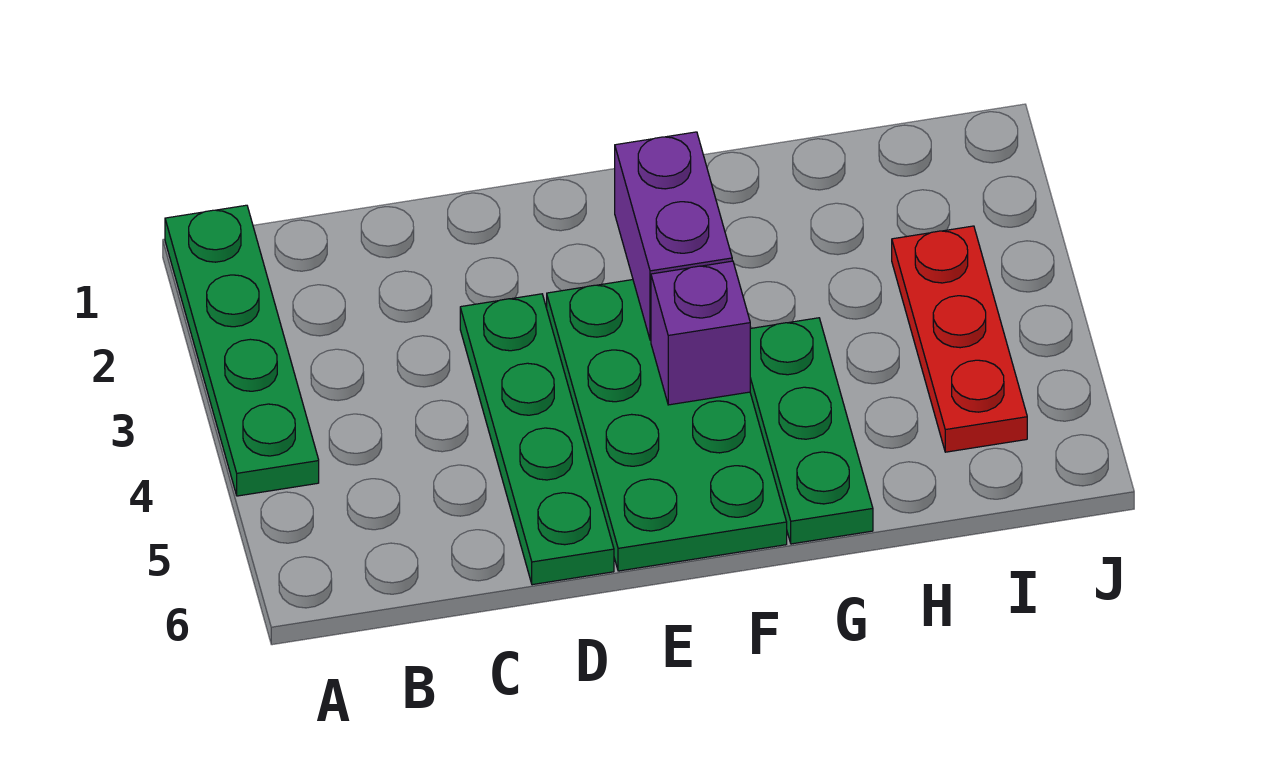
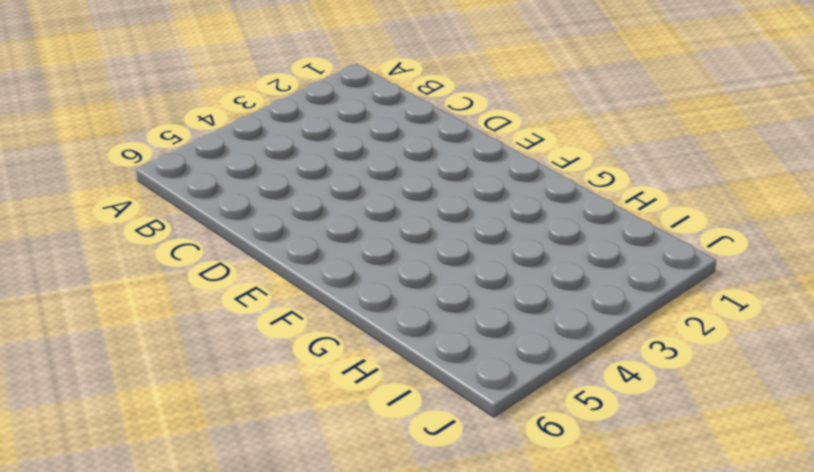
none -> green plate A1:A4 level 1
none -> green plate D3:D6 level 1

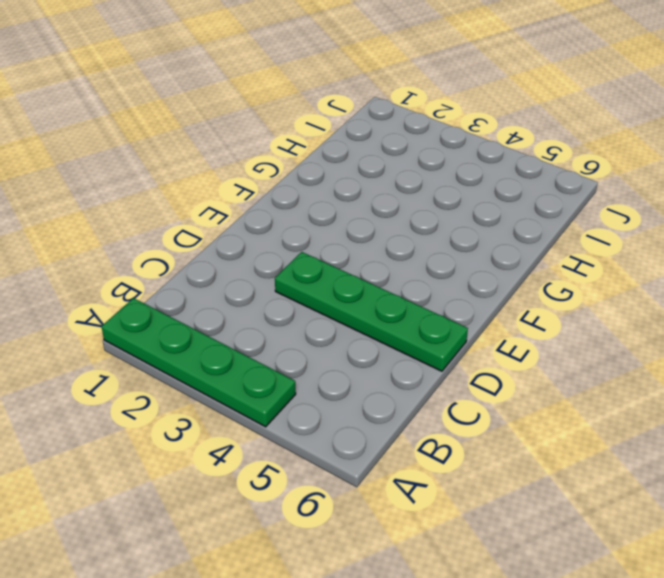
none -> green plate E3:F6 level 1
none -> green plate G4:G6 level 1

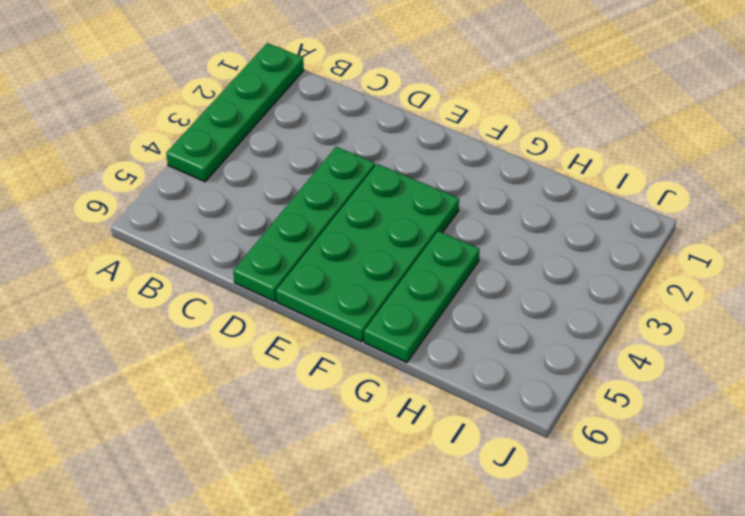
none -> red plate I3:I5 level 1
none -> purple brick F2:F3 level 2

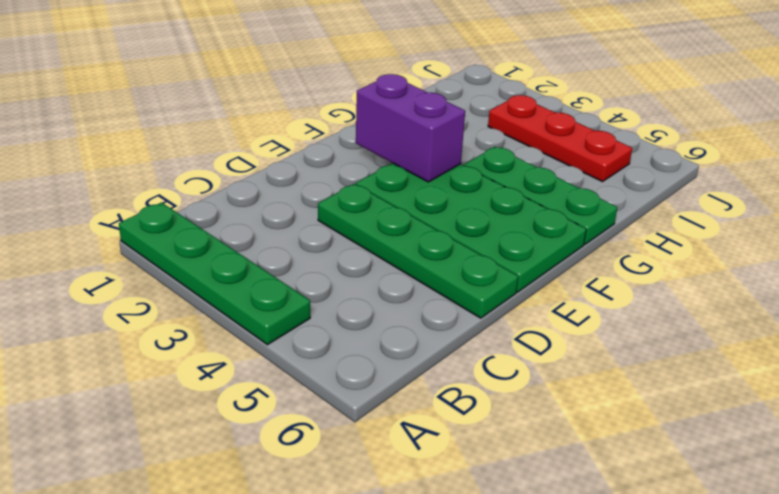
none -> purple brick F4 level 2

